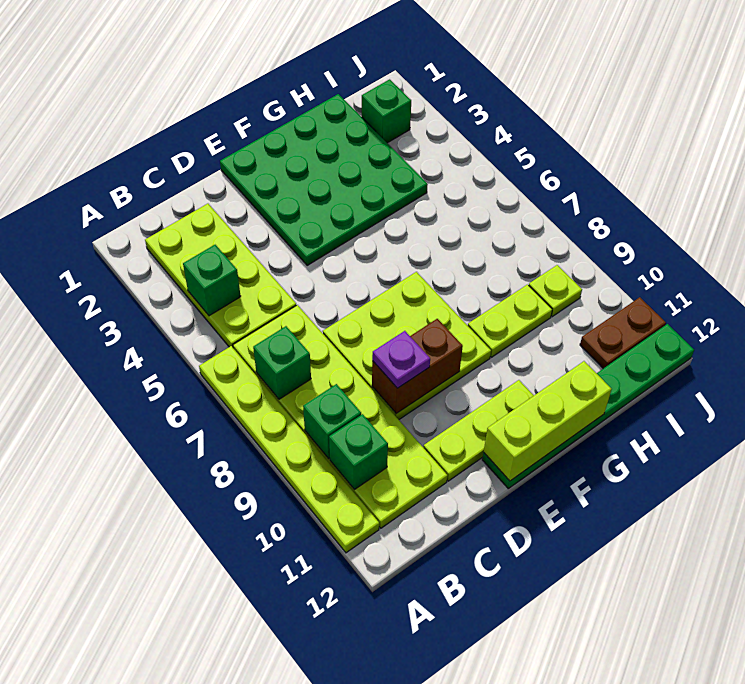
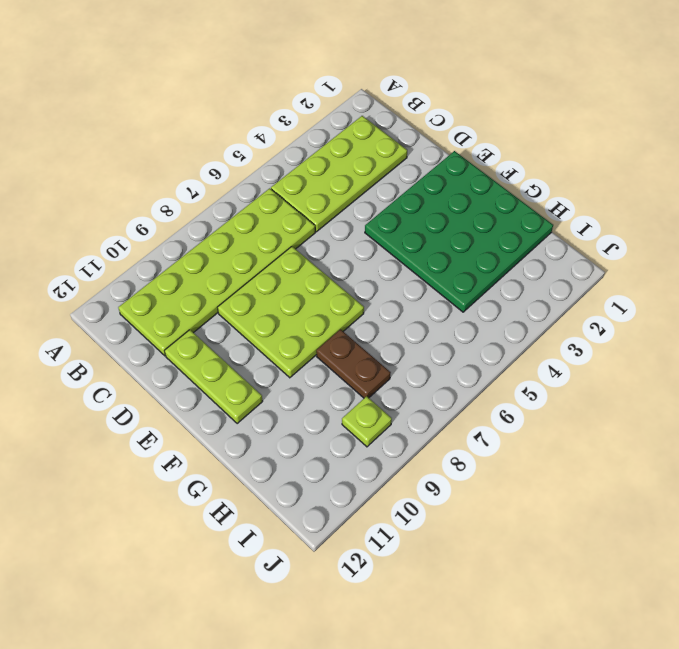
brown plate G8:H8 level 1 -> brown plate I11:J11 level 1
none -> lime plate A6:A11 level 1
none -> green plate E12:J12 level 1
none -> lime plate G9:H9 level 1

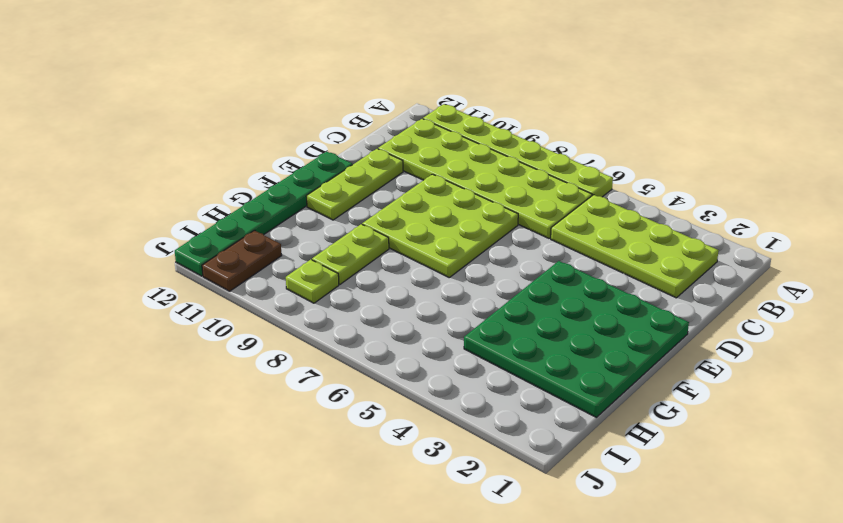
none -> green brick I2 level 1
none -> green brick B4 level 2
none -> green brick B7 level 2

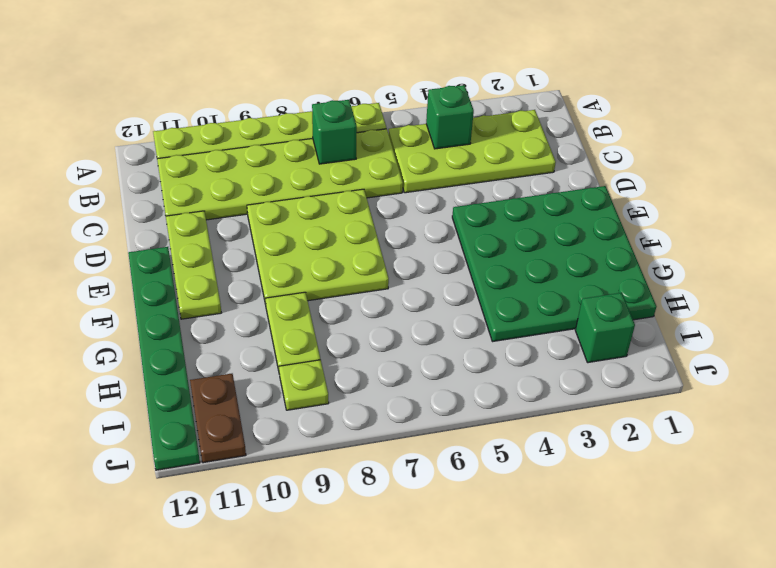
none -> green brick B9 level 2
none -> green brick B10 level 2
none -> brown brick D9:E9 level 2

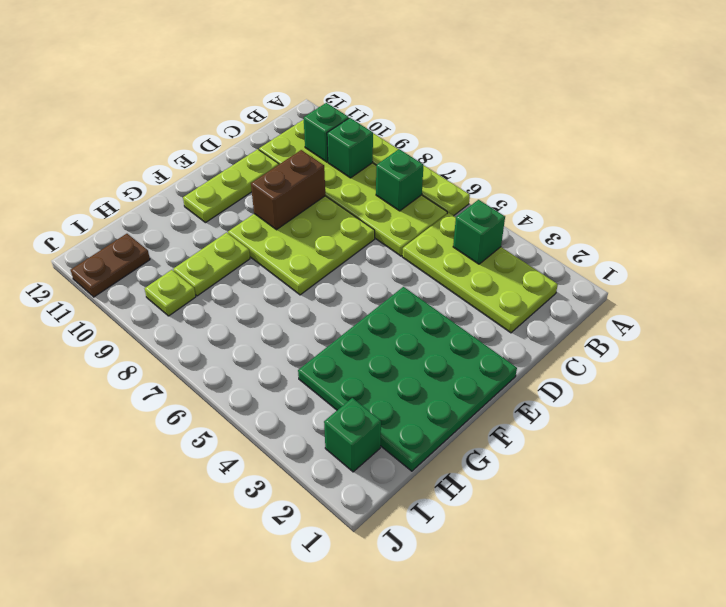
none -> green plate E12:J12 level 1
none -> lime brick E12:G12 level 2
none -> purple plate D9 level 3

